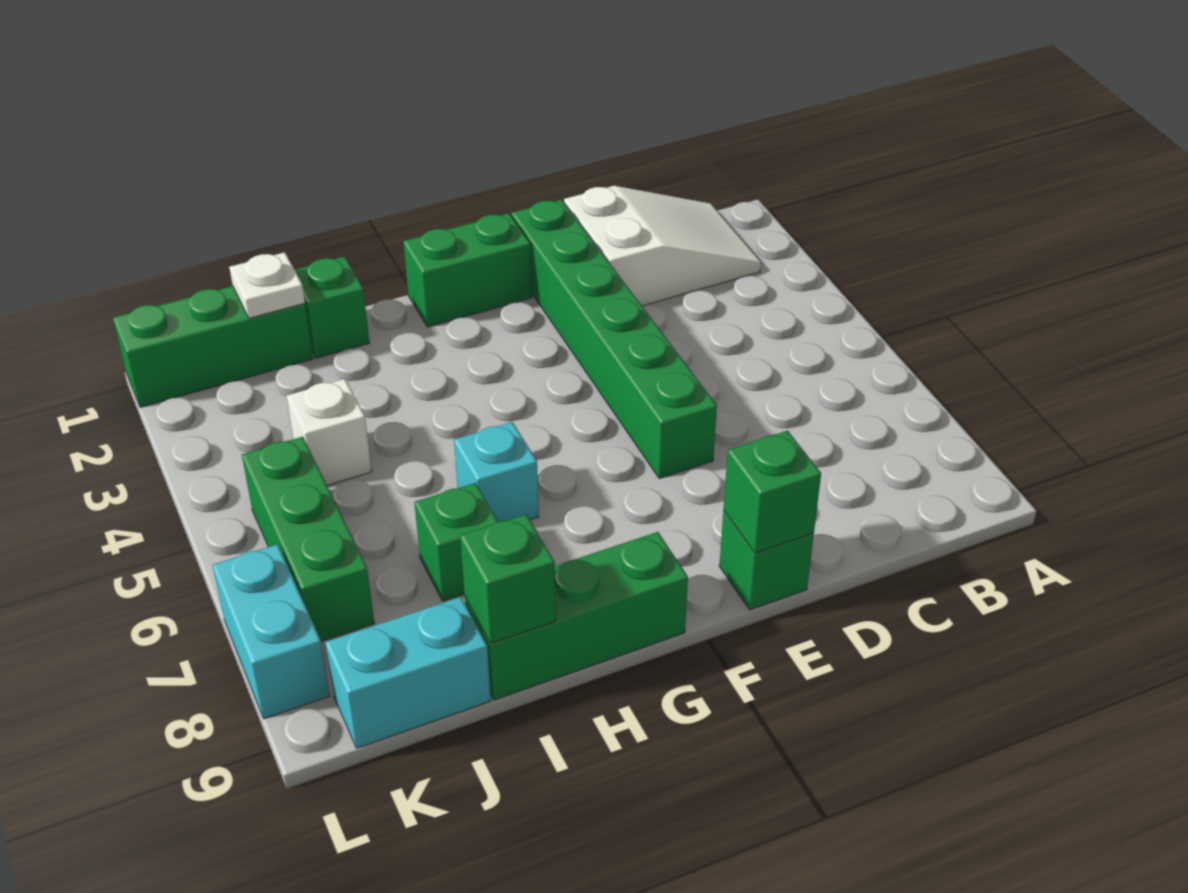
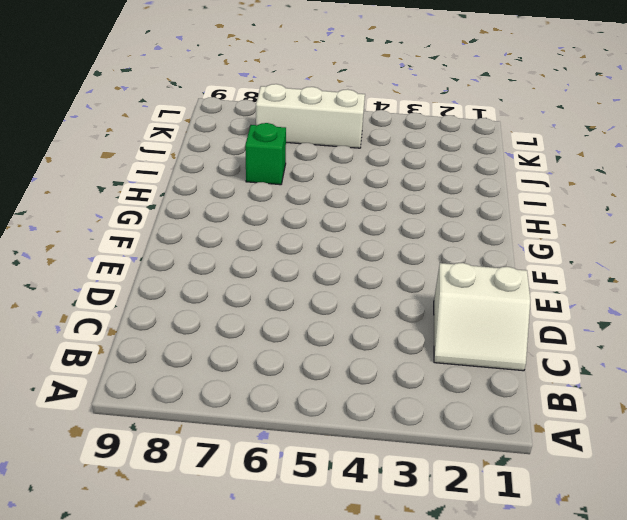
white slope C1:D2 level 1 top D -> white slope B1:D2 level 1 top D
white brick K5:K7 level 1 -> green brick K5:K7 level 1
none -> green brick E1:E6 level 1
none -> green brick E9 level 1
none -> green brick F1:G1 level 1

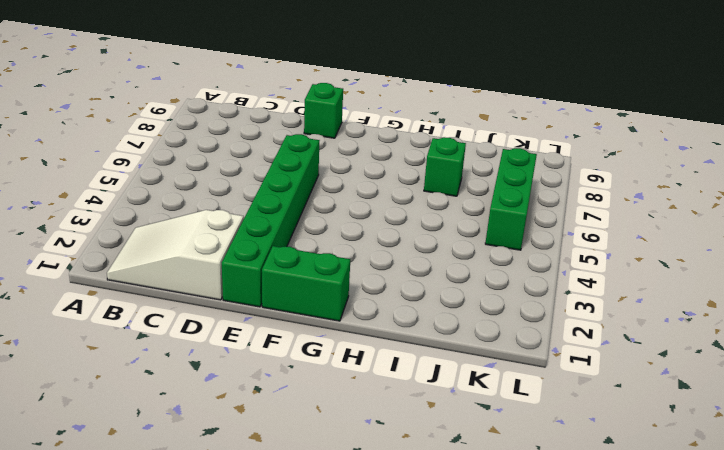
none -> green brick G9:I9 level 1
none -> cyan brick H6 level 1
none -> green brick I1 level 1

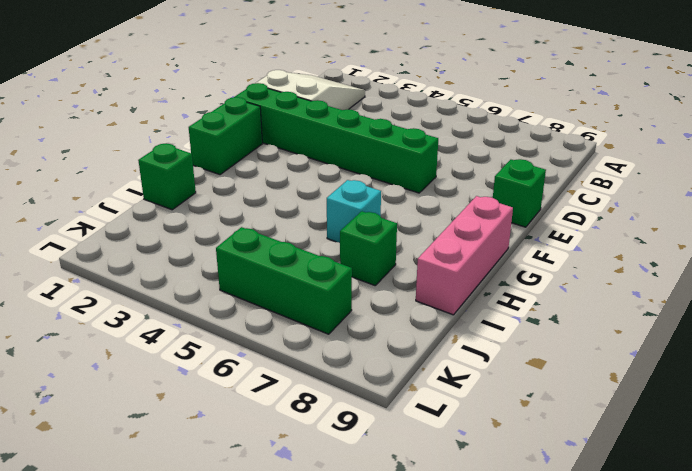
pink brick G9:I9 level 1 -> green brick G9:I9 level 1
none -> green brick J1:L1 level 1
none -> white brick J4 level 1
none -> cyan brick J9:K9 level 1

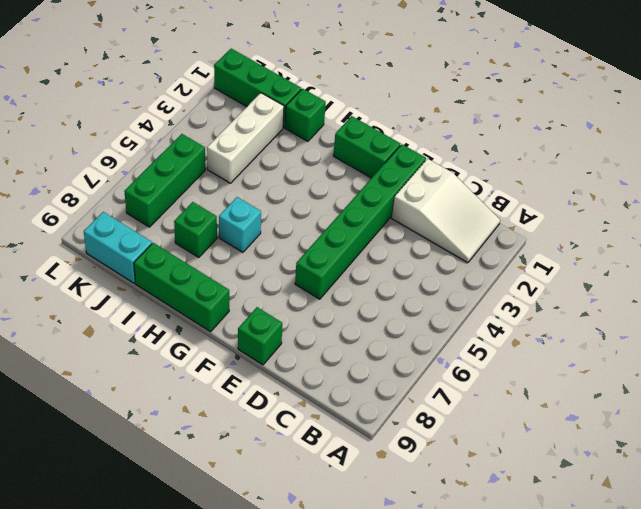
white brick J2:J4 level 1 -> white brick J4 level 1
none -> cyan brick L7:L8 level 1
none -> green brick E9 level 2
none -> green brick I9 level 2

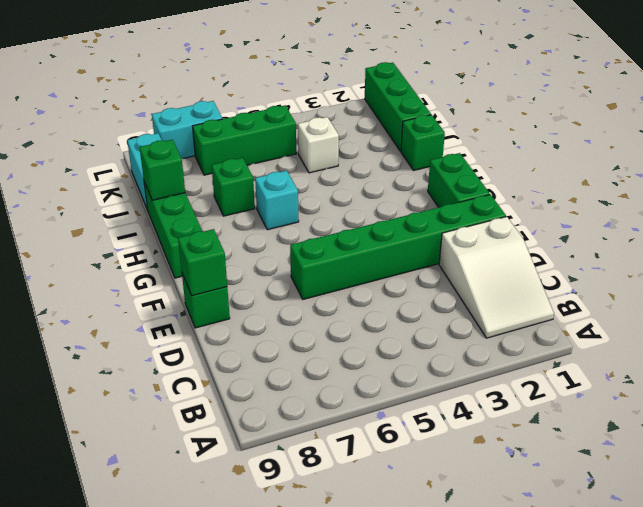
none -> white plate J1 level 2

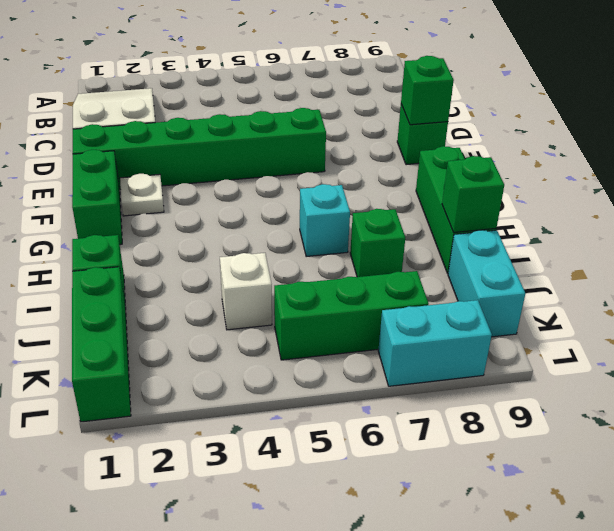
white plate F2 level 1 -> white plate J1 level 2

